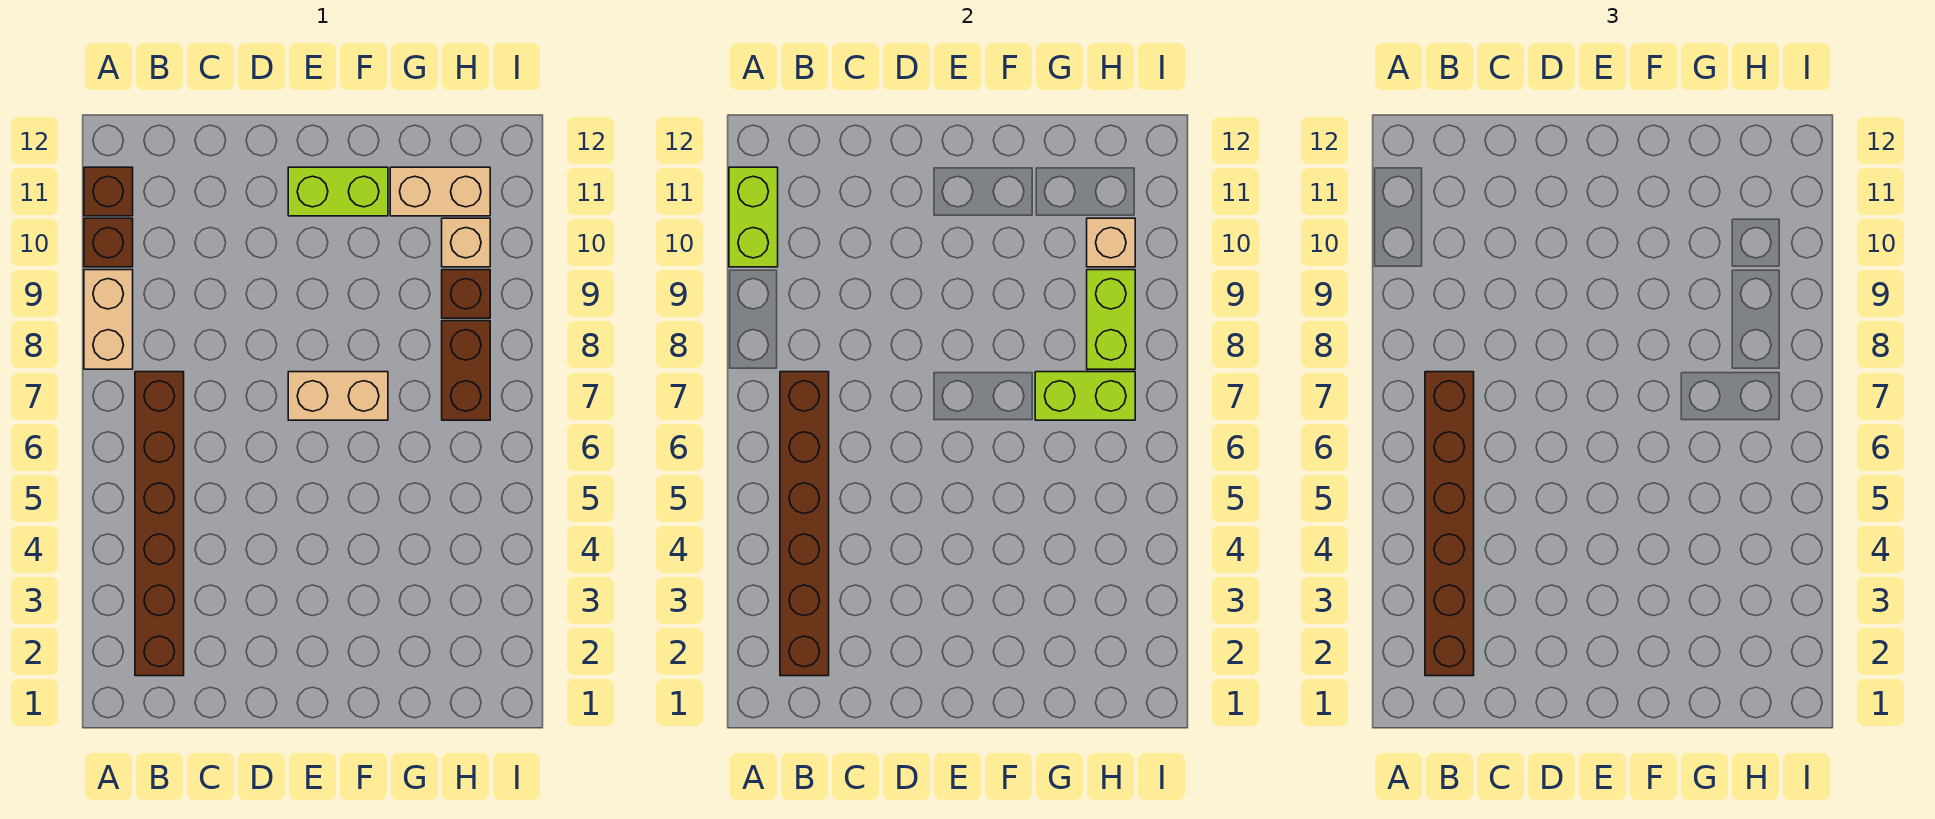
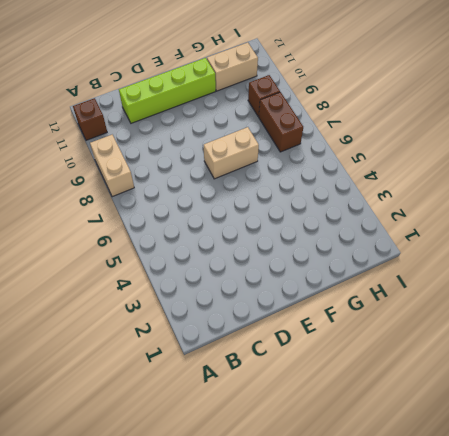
lime brick C11:F11 level 1 -> lime brick E11:F11 level 1
none -> brown brick A10 level 1
none -> brown brick B2:B7 level 1
none -> tan brick H10 level 1

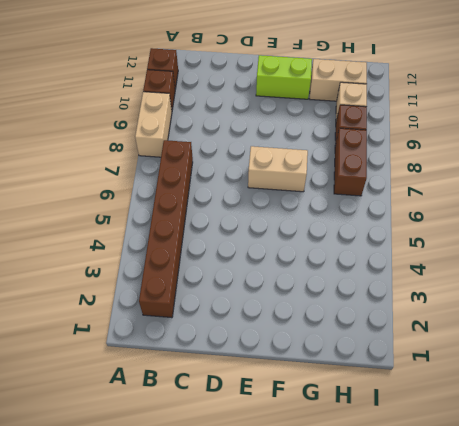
none -> lime brick A10:A11 level 2
none -> brown brick B2:B7 level 2
none -> lime brick G7:H7 level 2

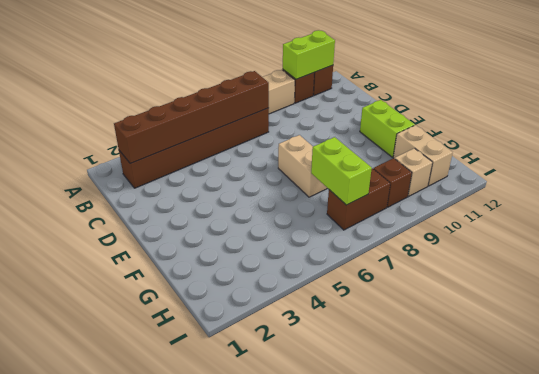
none -> lime brick H8:H9 level 2
none -> tan brick H10 level 2
none -> brown brick B2:B7 level 3

